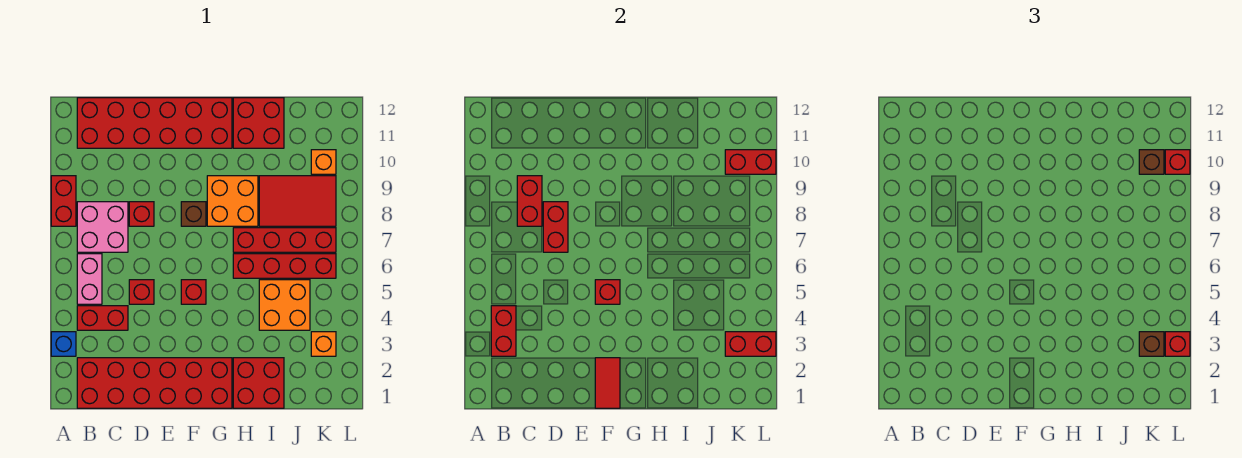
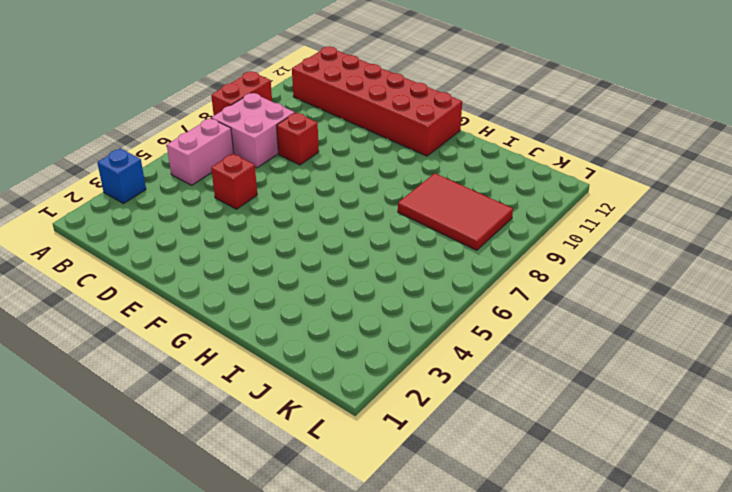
none -> red brick B1:G2 level 1
none -> red brick B4:C4 level 1
none -> red brick F5 level 1
none -> brown brick F8 level 1

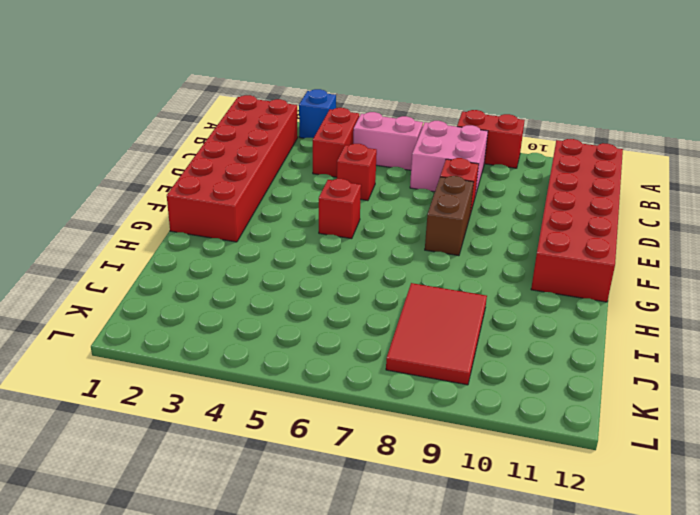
brown brick E8:F8 level 1 -> brown brick F8 level 1
none -> orange brick G8:H9 level 1
none -> red brick H1:I2 level 1
none -> red brick H6:K6 level 1
none -> red brick H7:K7 level 1

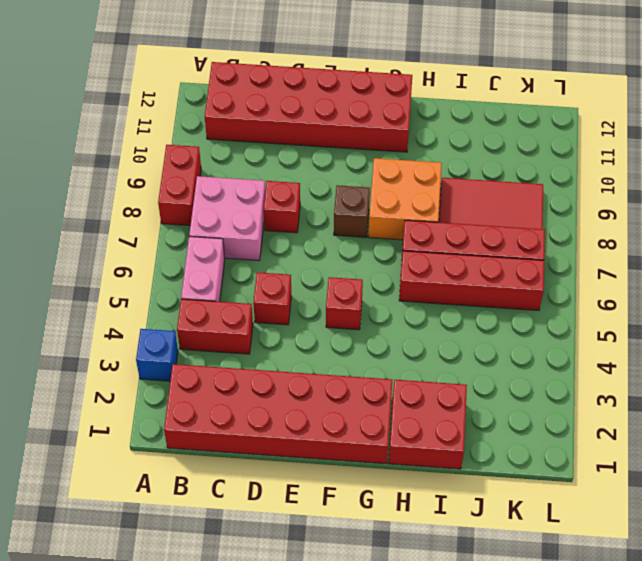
none -> red brick H11:I12 level 1
none -> orange brick I4:J5 level 1
none -> orange brick K3 level 1
none -> orange brick K10 level 1

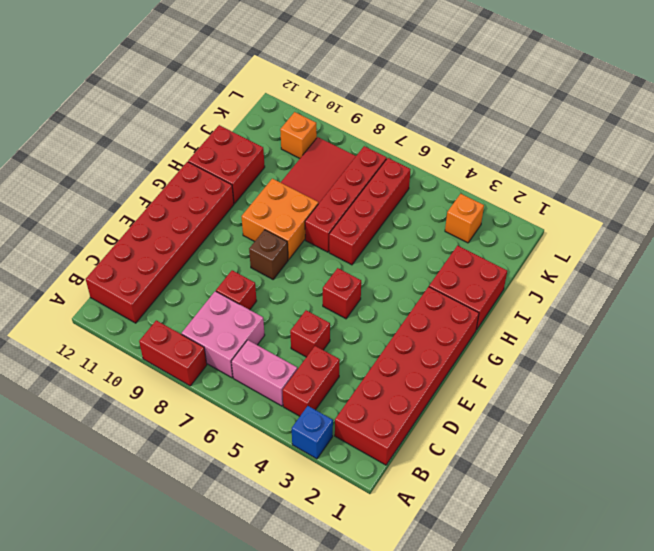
none -> orange brick I4:J5 level 1
none -> red brick B3:B4 level 2
none -> red brick C8:C9 level 2
none -> red brick D7:D8 level 2

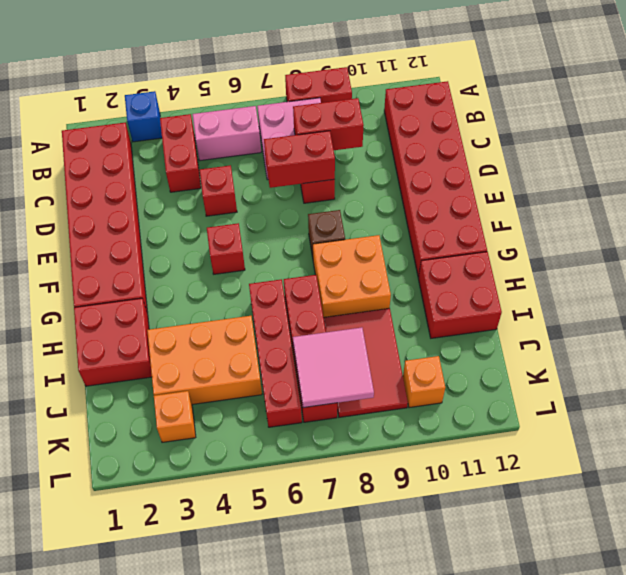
orange brick I3:J5 level 1 -> orange brick I4:J5 level 1
pink tile J7:K8 level 2 -> none
none -> red brick B3:B4 level 2
none -> red tile F1:F2 level 2
none -> red brick F5 level 2
none -> red brick K3:L3 level 2

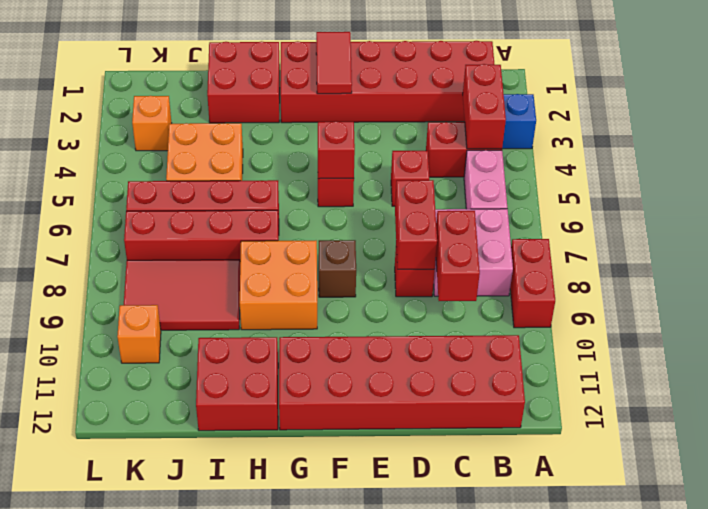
none -> red brick K3:L3 level 2
none -> red brick K10:L10 level 2
none -> brown brick K3 level 3
none -> brown brick K10 level 3

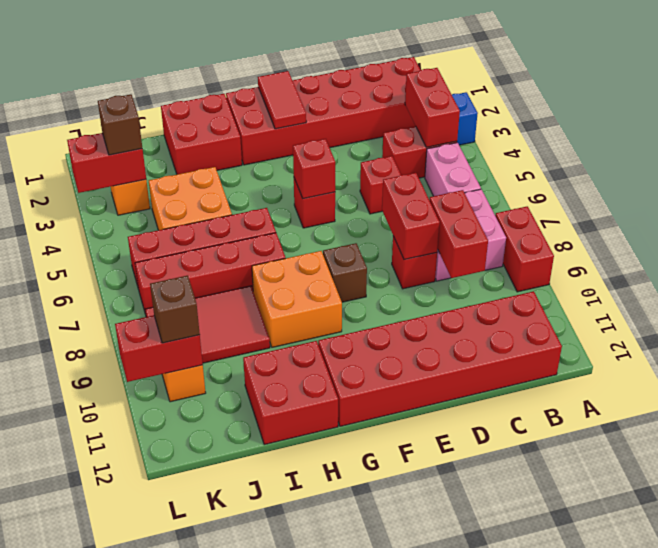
none -> red brick L3 level 3
none -> red brick L10 level 3

